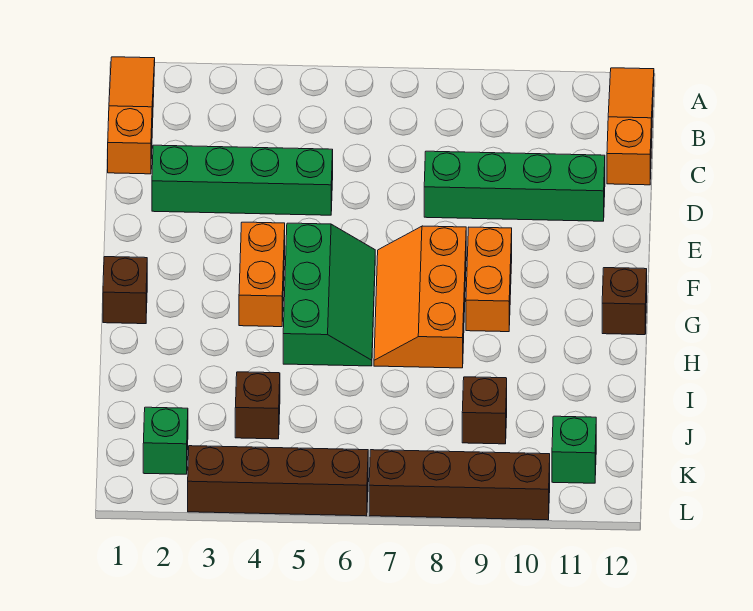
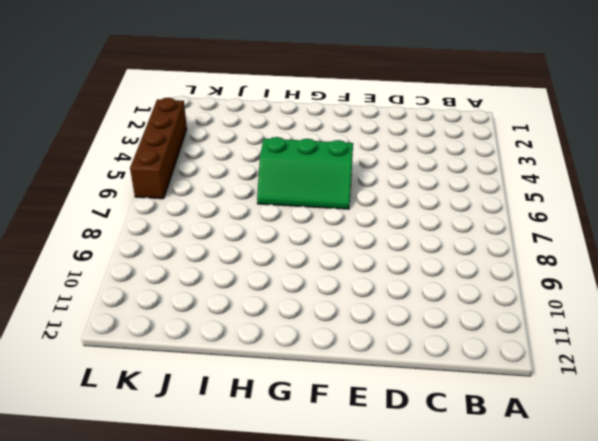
none -> orange slope A1:C1 level 1 top C
none -> orange slope A12:C12 level 1 top C
none -> green brick D2:D5 level 1

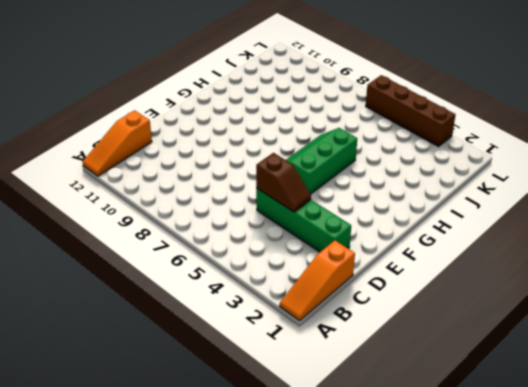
brown slope D4:D5 level 2 top 5 -> none
none -> green brick D8:D11 level 1
none -> orange brick F4:G4 level 1
none -> orange slope F7:H8 level 1 top 8

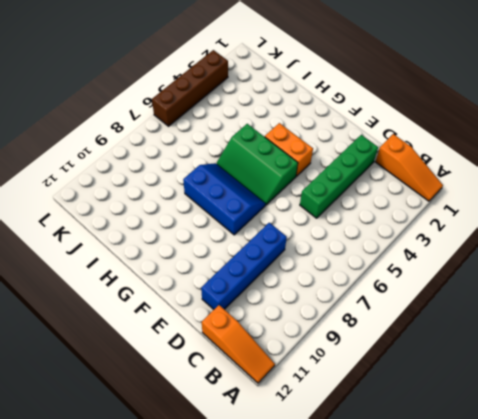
blue brick D8:D11 level 1 -> green brick D8:D11 level 1
blue slope F7:H8 level 1 top 8 -> orange slope F7:H8 level 1 top 8
none -> orange brick F9:G9 level 1
none -> brown brick G1 level 1
none -> brown brick G12 level 1

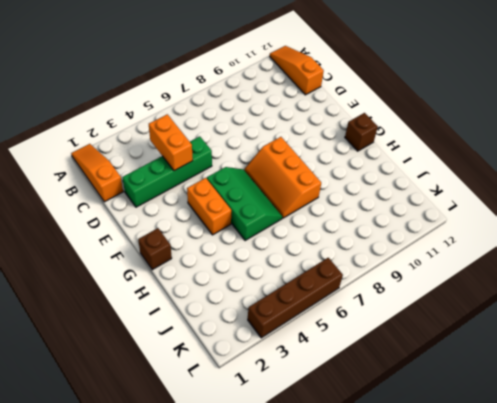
orange brick C4:D4 level 2 -> orange brick F9:G9 level 1
none -> green brick D8:D11 level 1
none -> brown brick J4 level 1
none -> brown brick J9 level 1

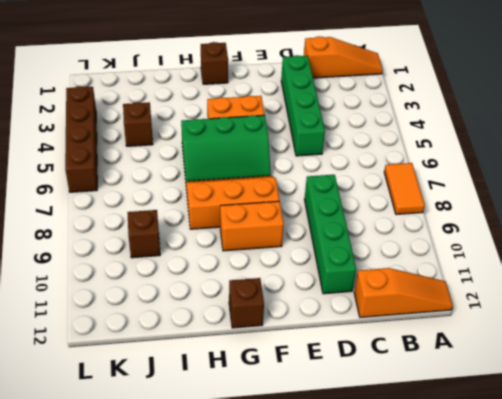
orange tile A7:A8 level 1 -> none
none -> green brick K2 level 1
none -> green brick K11 level 1
none -> brown brick L7:L10 level 1

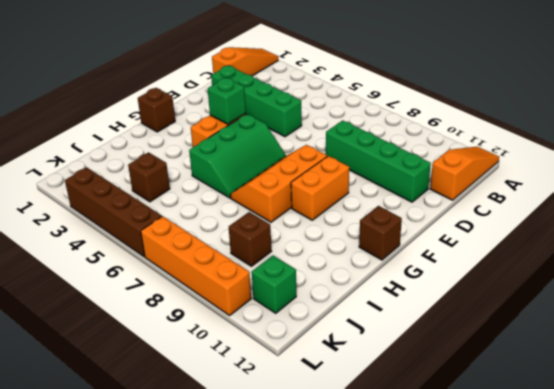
green brick F4 level 2 -> green brick K2 level 1
orange brick L7:L10 level 1 -> brown brick L7:L10 level 1

